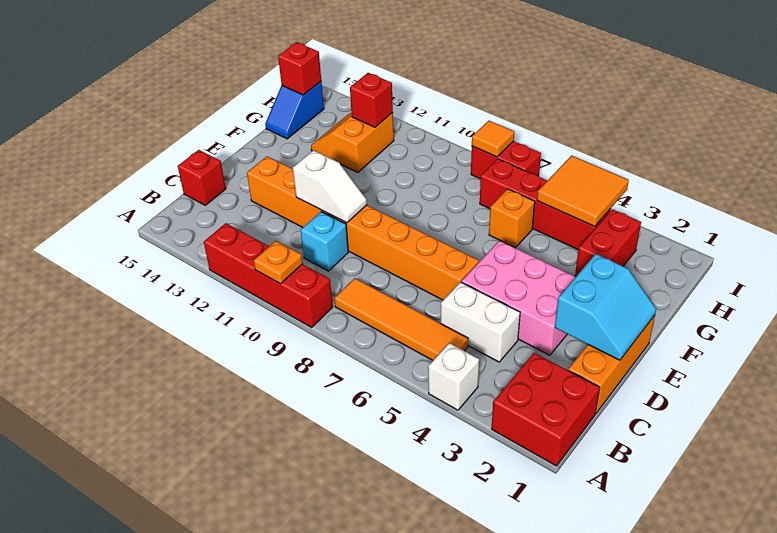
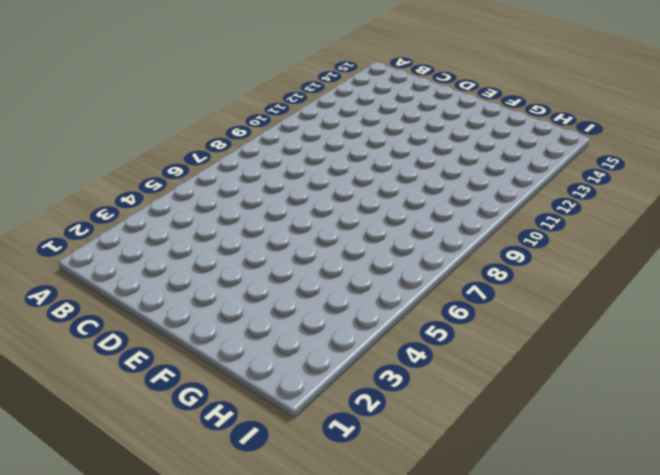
none -> red brick A1:B2 level 1
none -> white brick A4 level 1
none -> red brick A9:A12 level 1

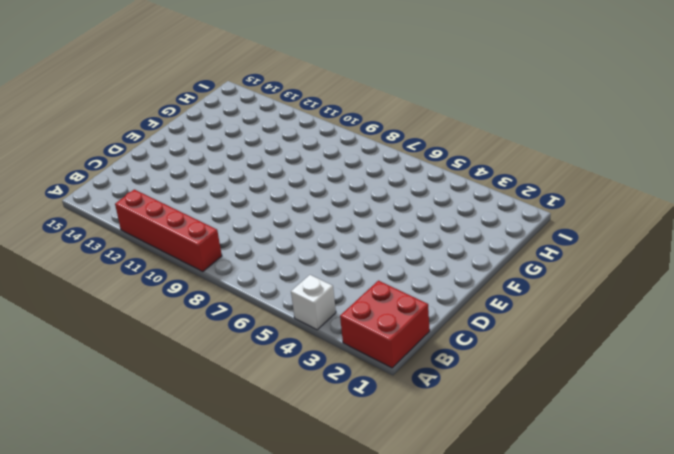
none -> orange tile B5:B8 level 1
none -> orange brick C1:E1 level 1
none -> white brick C4:C5 level 1

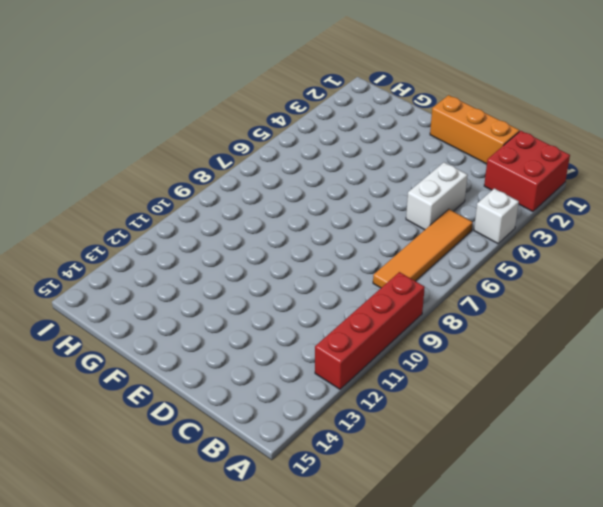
none -> cyan brick C10 level 1
none -> red brick C15 level 1
none -> pink brick D3:E5 level 1

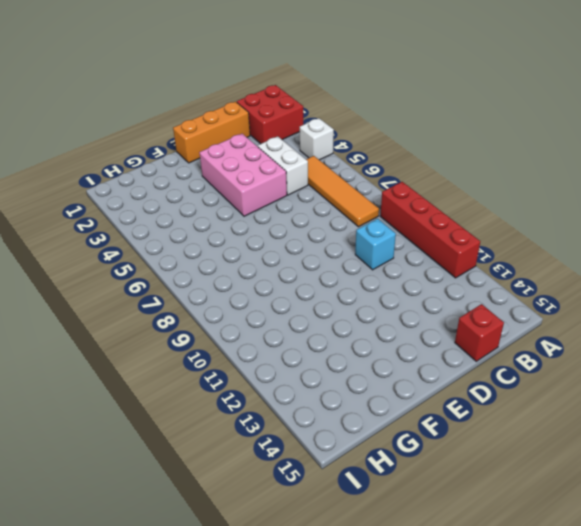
none -> orange brick D6:D13 level 1
none -> red brick G3:H3 level 1
none -> orange brick G6 level 1

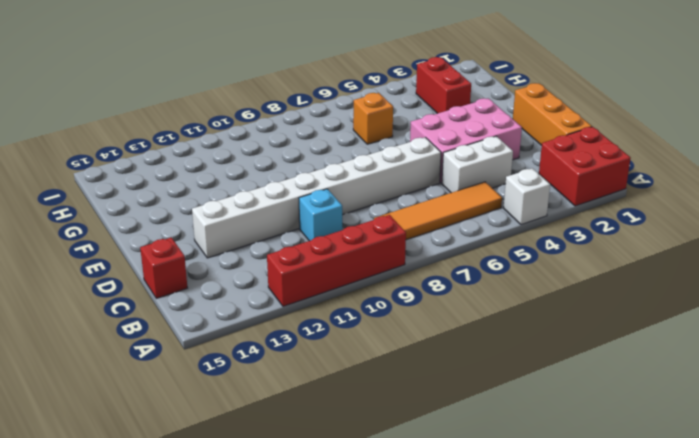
white brick D6:D13 level 1 -> orange brick D6:D13 level 1
none -> orange slope G12:H13 level 1 top 12
none -> blue slope G15:H15 level 1 top H
none -> red brick H4:H7 level 1

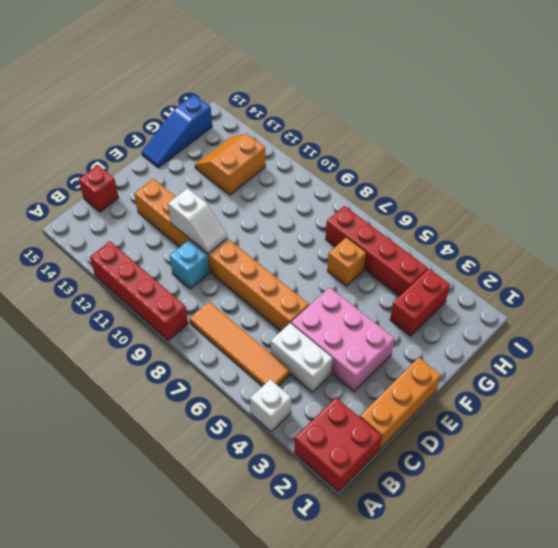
blue slope F15:H15 level 1 top H -> blue slope G15:H15 level 1 top H
none -> red brick I7:I8 level 1
none -> orange plate A10 level 2
none -> cyan slope D1:E2 level 2 top 2

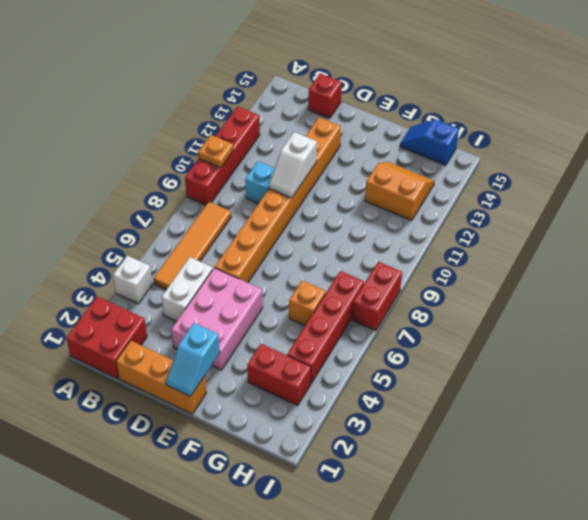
cyan slope E1:E2 level 2 top 2 -> cyan slope D1:E2 level 2 top 2
none -> orange tile H4:I5 level 2
none -> red brick H12 level 2
none -> red brick H15 level 2

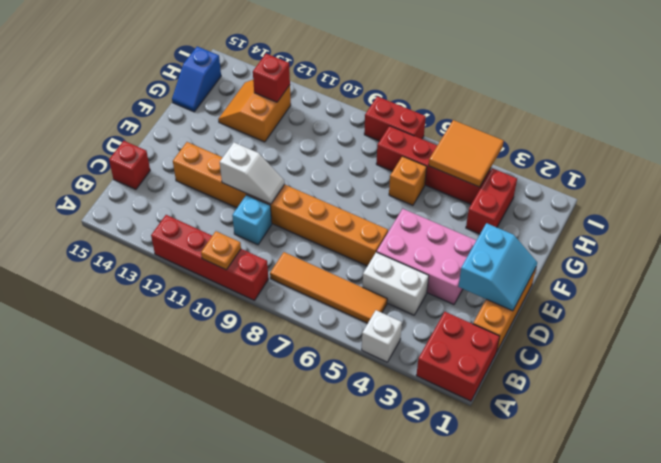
none -> red brick H15 level 2
none -> orange tile I8 level 2

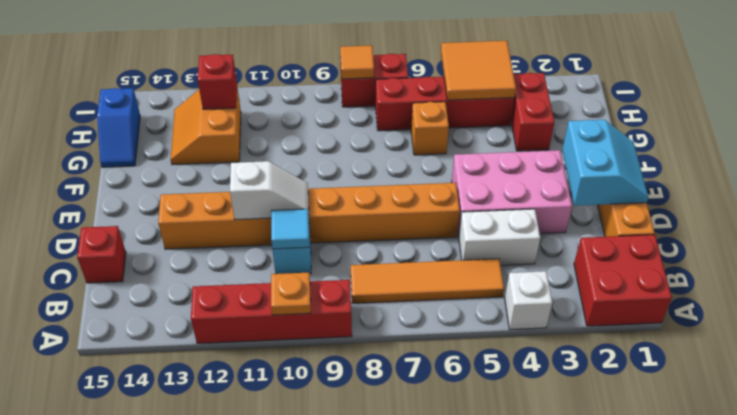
cyan tile C10 level 2 -> none
none -> red brick H15 level 2

